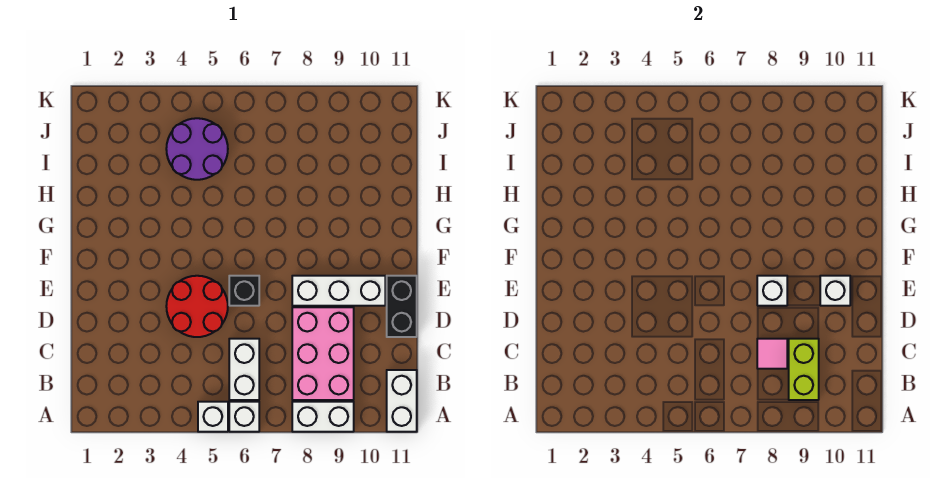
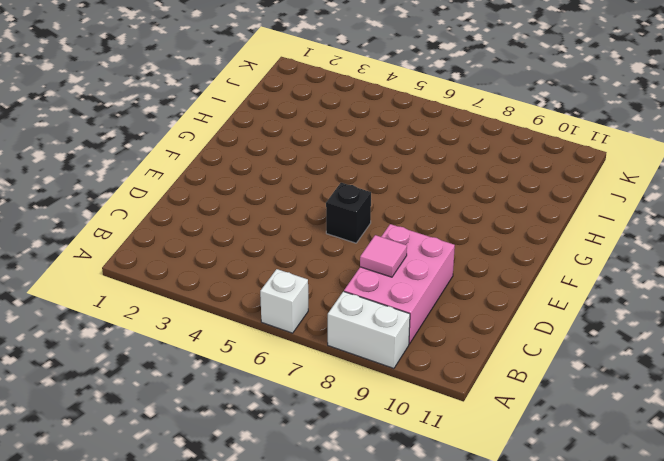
none -> white brick A5 level 1
none -> white brick A11:B11 level 1
none -> white brick B6:C6 level 1

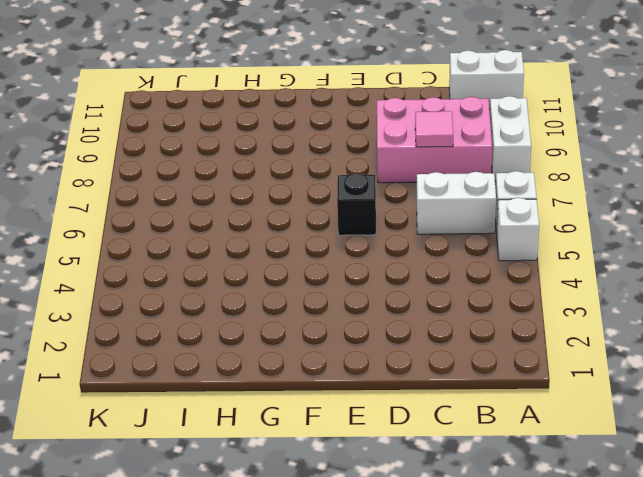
none -> red round brick D4:E5 level 1
none -> black brick D11:E11 level 1
none -> white brick E8:E10 level 1

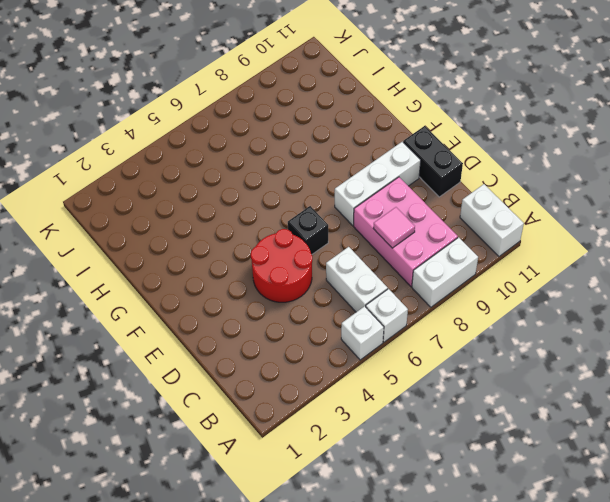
none -> purple round brick I4:J5 level 1
none -> lime brick B9:C9 level 2
none -> white brick E8 level 2

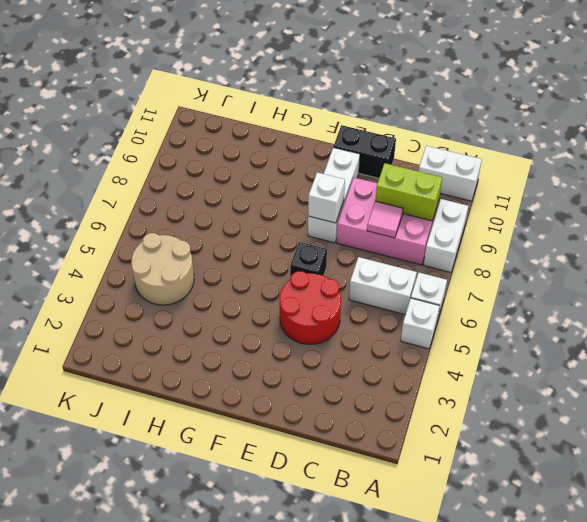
tan round brick I4:J5 level 1 -> purple round brick I4:J5 level 1
none -> white brick E10 level 2

